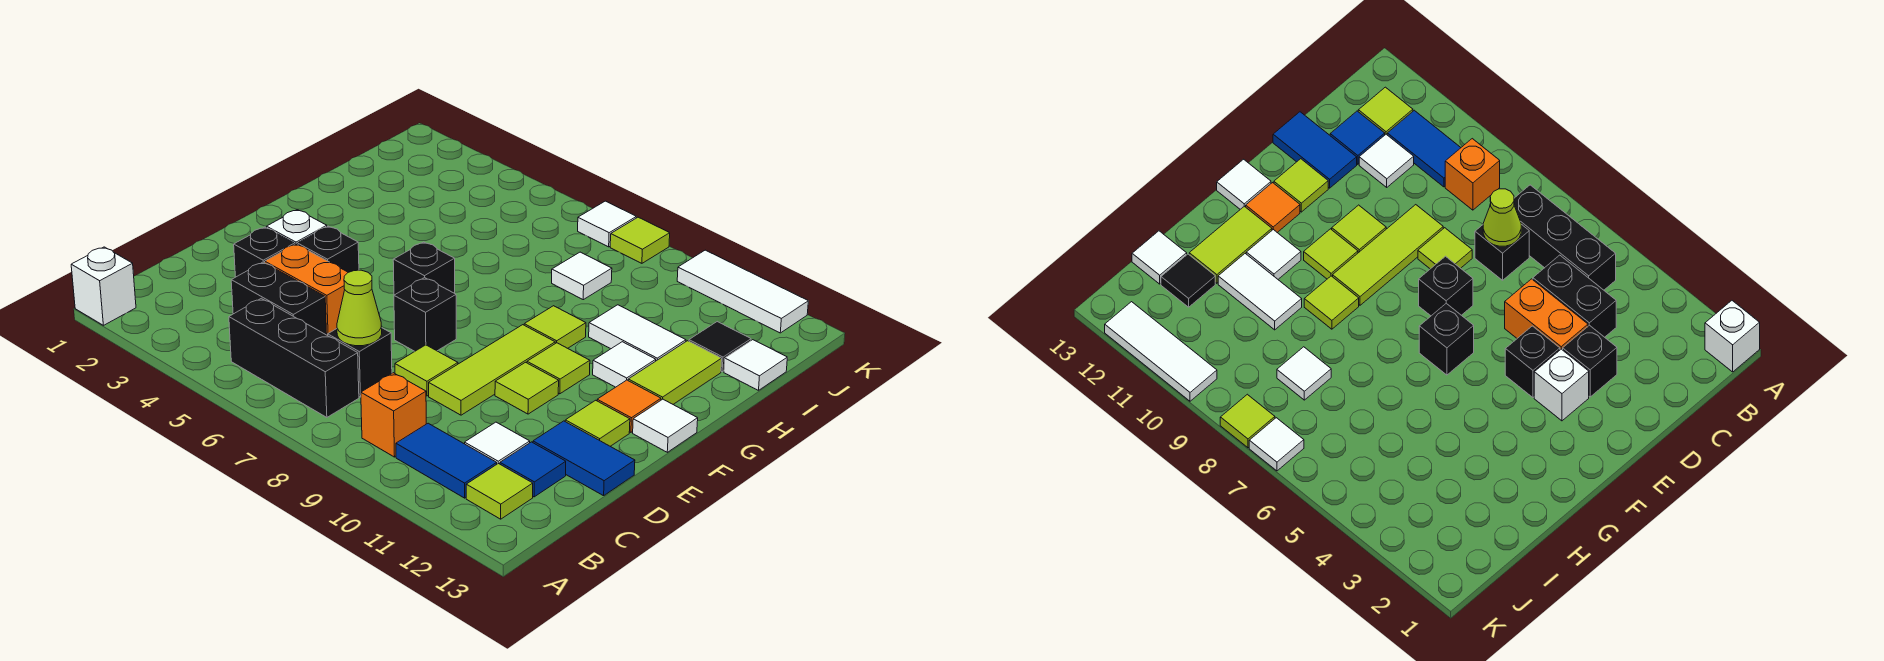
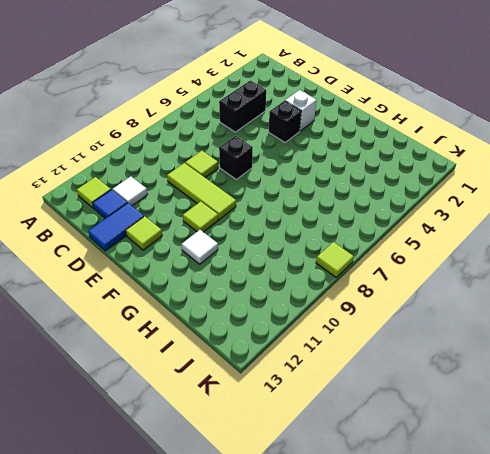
none -> white brick A1 level 1
none -> black brick B5:B7 level 1
none -> orange brick B9 level 1
none -> blue tile B10:B11 level 1

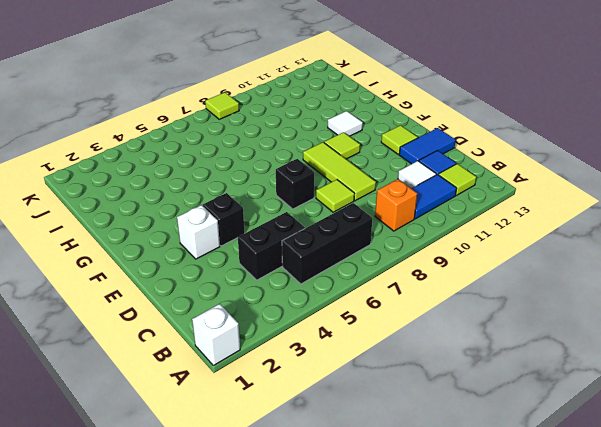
none -> black brick C7 level 1
none -> black brick D3 level 1
none -> orange brick D4:D5 level 1
none -> lime tile E10 level 1

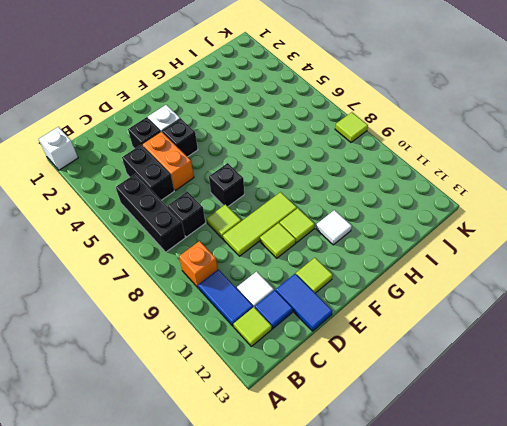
none -> black brick F6 level 1
none -> orange tile F12 level 1
none -> white tile F13 level 1
none -> lime tile G9 level 1

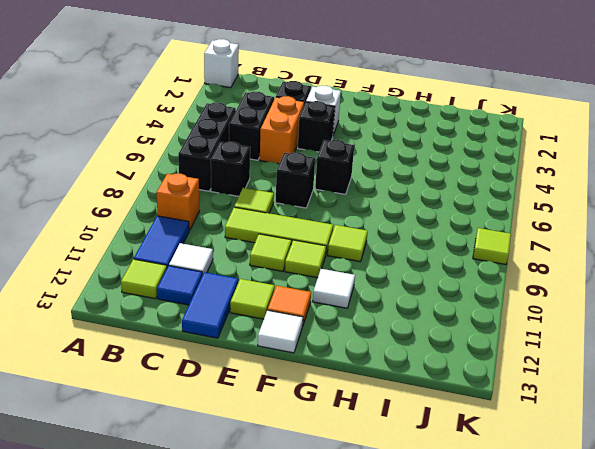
none -> lime tile G12:H12 level 1
none -> white tile H10:H11 level 1
none -> white tile I8 level 1
none -> black tile I12 level 1

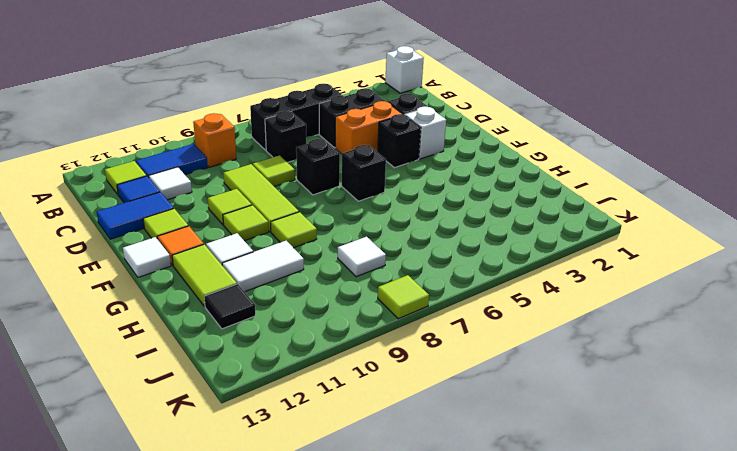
none -> white tile I13 level 1
none -> white tile K7 level 1
none -> white tile K10:K12 level 1
none -> lime cone C7 level 2

